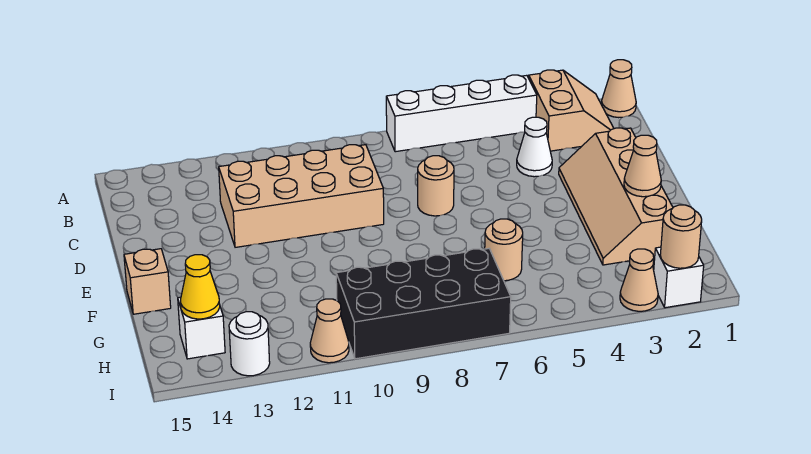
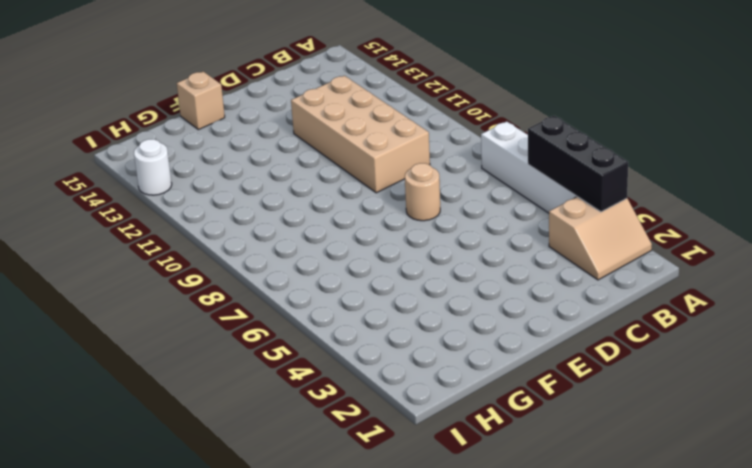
black brick A3:A5 level 2 -> none
none -> tan cone A1 level 1
none -> white cone C4 level 1
none -> tan slope D2:G3 level 1 top 2

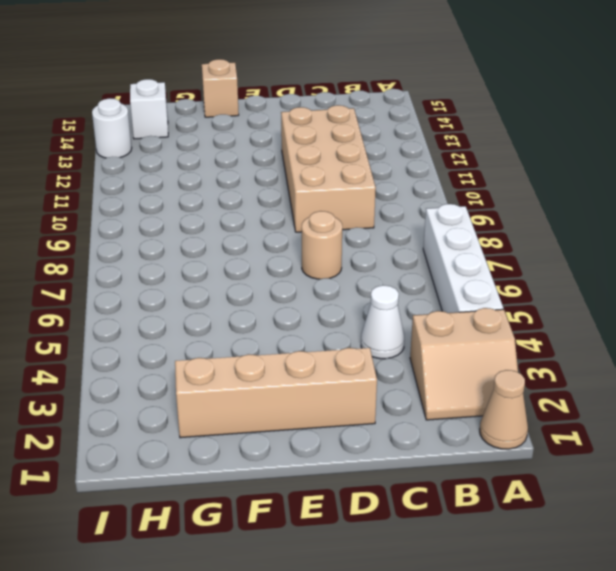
none -> tan round brick G6 level 1
none -> black brick H7:I10 level 1
none -> white brick I2 level 1

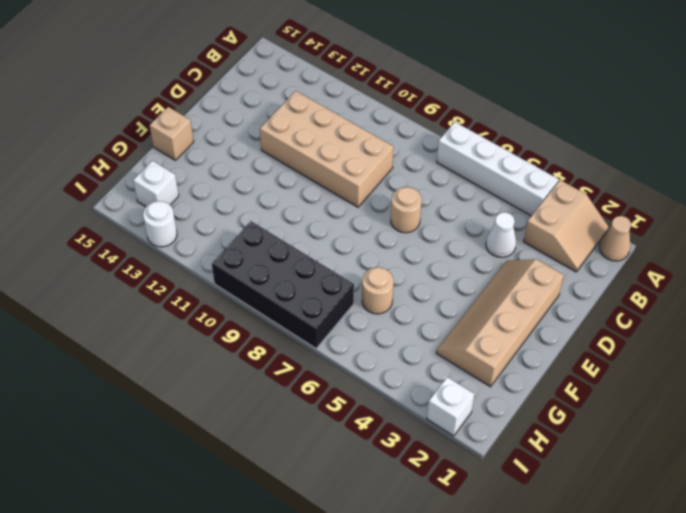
none -> tan cone I3 level 1
none -> tan cone I11 level 1
none -> tan cone F2 level 2

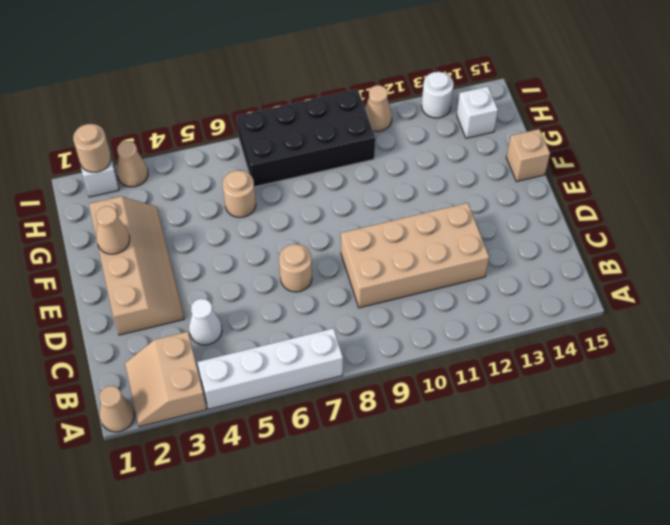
none -> yellow cone H14 level 2

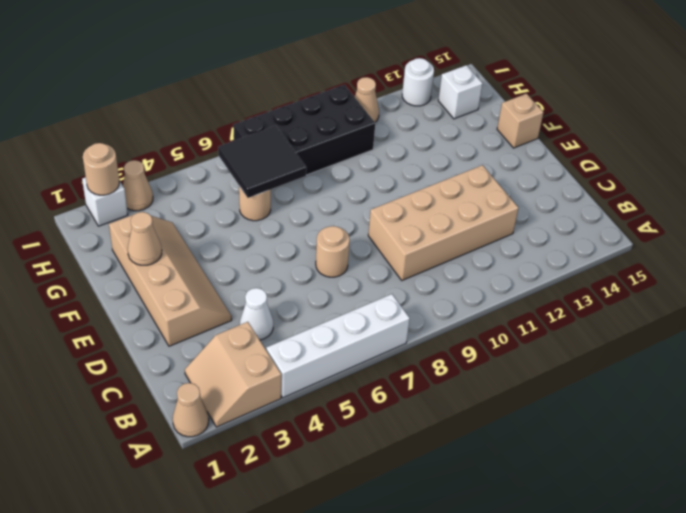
black tile G6:H7 level 2 -> none
none -> yellow cone H14 level 2

